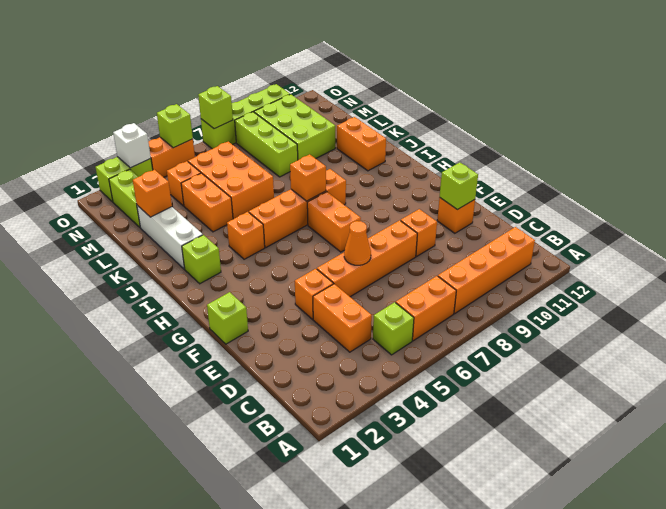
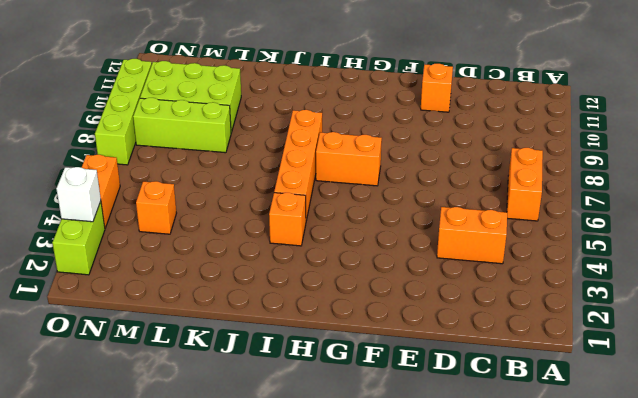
none -> lime brick B5 level 1
none -> orange brick B8:B11 level 1
none -> orange brick E4 level 1
none -> orange brick E5:E8 level 1

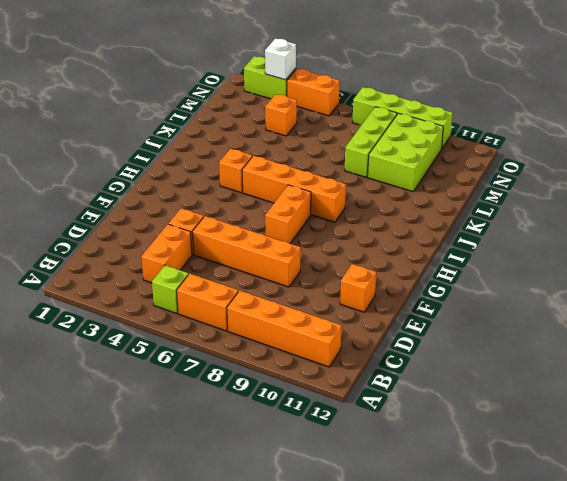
none -> orange brick E9 level 1
none -> lime brick F1 level 1
none -> lime brick I2 level 1
none -> white brick J2:L2 level 1

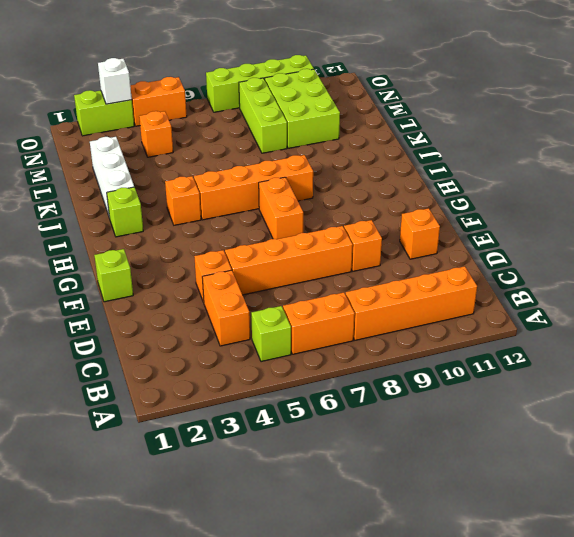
none -> orange brick J11:K11 level 1
none -> orange brick K4:L4 level 1
none -> orange brick K5:M6 level 1
none -> lime brick M2:N2 level 1

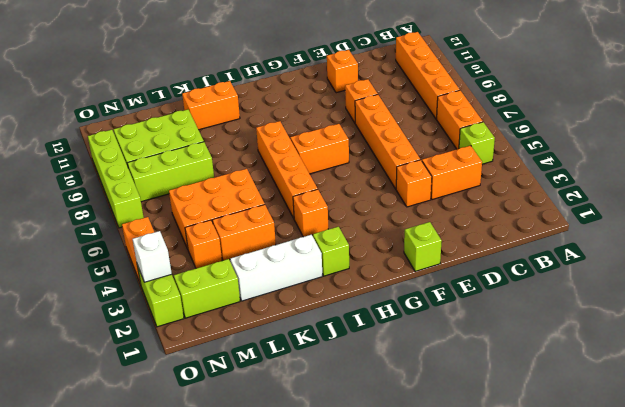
none -> orange cone E6 level 2
none -> lime brick E11 level 2
none -> orange brick I7 level 2
none -> orange brick L2 level 2

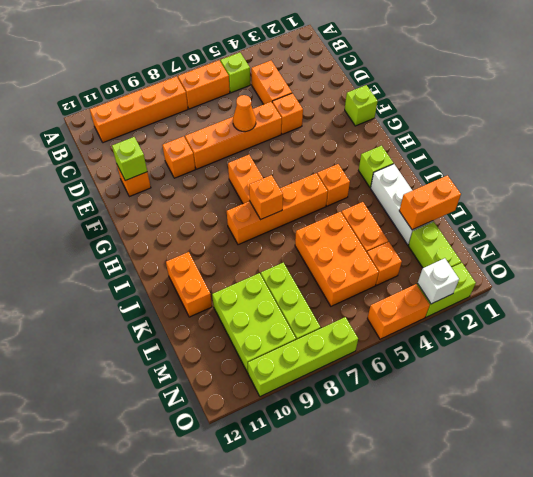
orange brick L1:L2 level 2 -> orange brick L2 level 2
none -> lime brick O5 level 2
none -> lime brick O7 level 2

